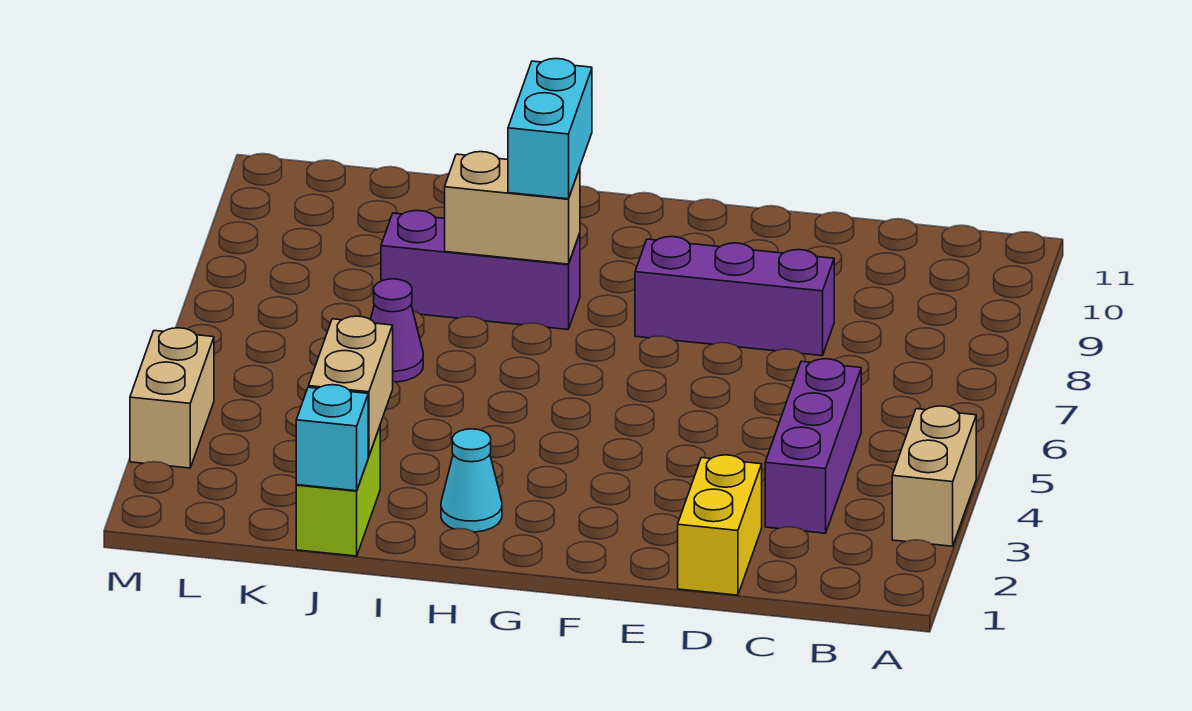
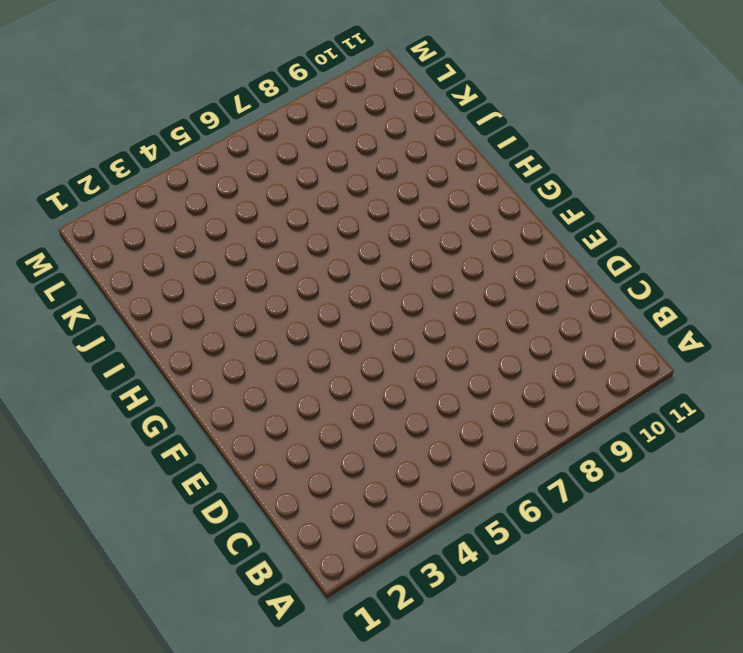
none -> tan brick A3:A4 level 1
none -> purple brick C3:C5 level 1
none -> yellow brick D1:D2 level 1

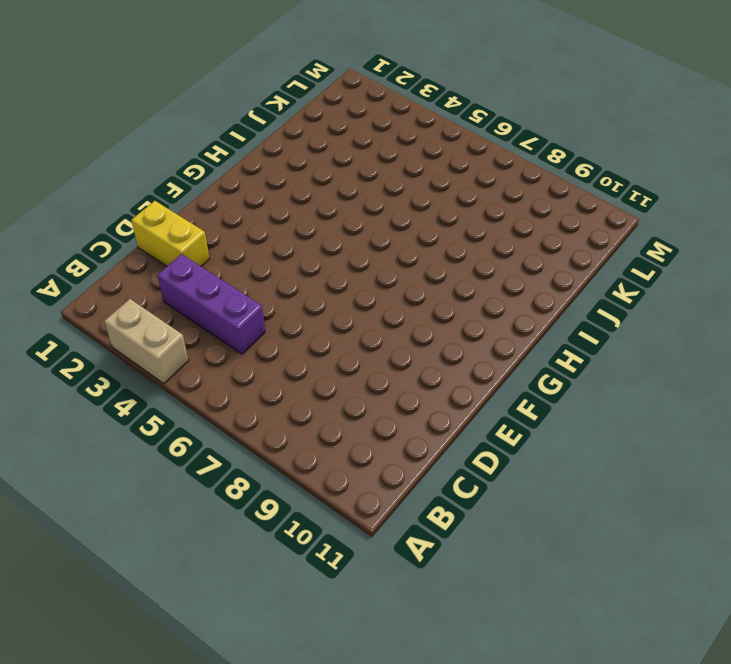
none -> purple brick D8:F8 level 1
none -> cyan cone H2 level 1
none -> purple brick H8:J8 level 1

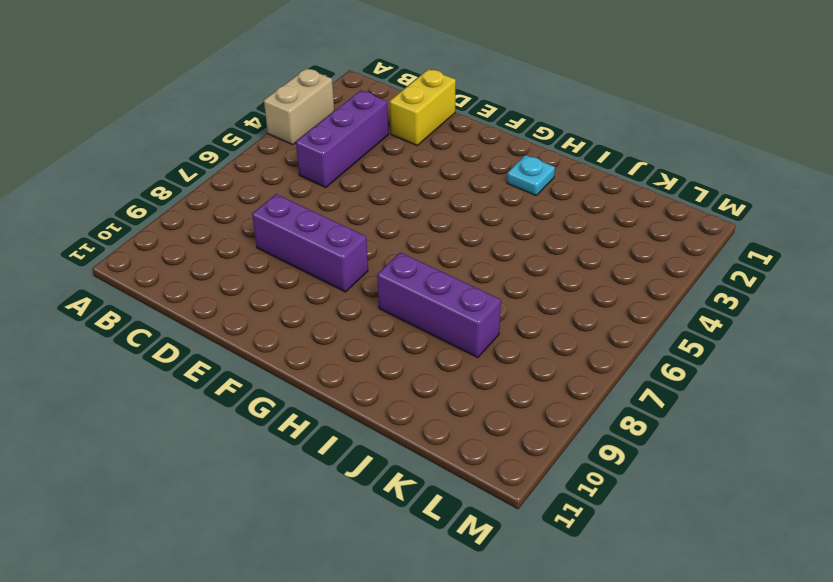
cyan plate H2 level 1 -> cyan cone H2 level 1
none -> lime brick J1:J2 level 1
none -> purple cone J6 level 1
none -> tan brick M3:M4 level 1

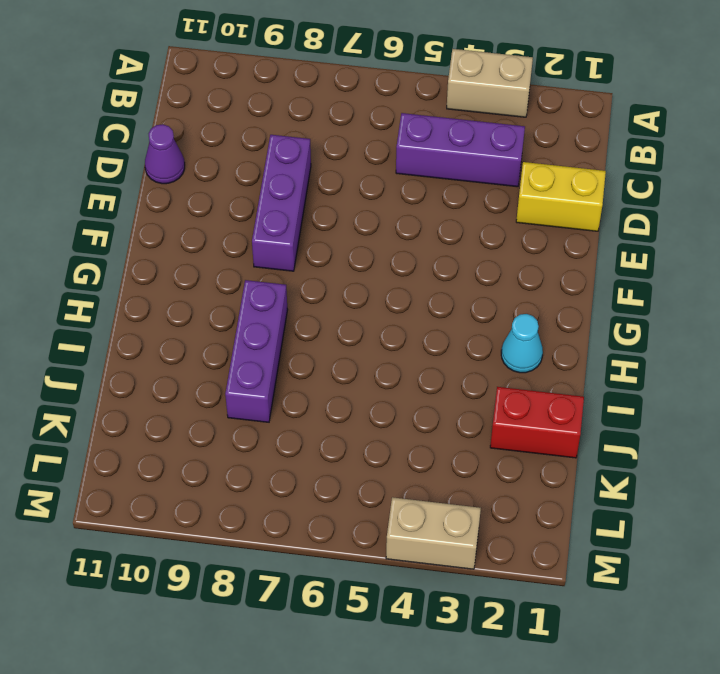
purple cone D11 level 1 -> purple cone J6 level 1
red brick J1:J2 level 1 -> lime brick J1:J2 level 1
none -> tan brick H8:I8 level 2
none -> cyan brick J1 level 2
none -> tan brick J2:J3 level 2

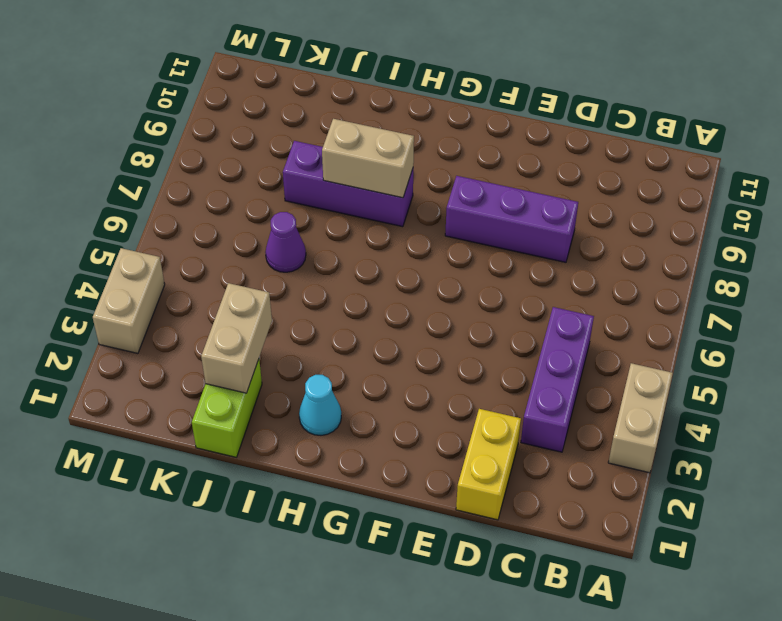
none -> cyan brick J1 level 2
none -> cyan brick H8:H9 level 3

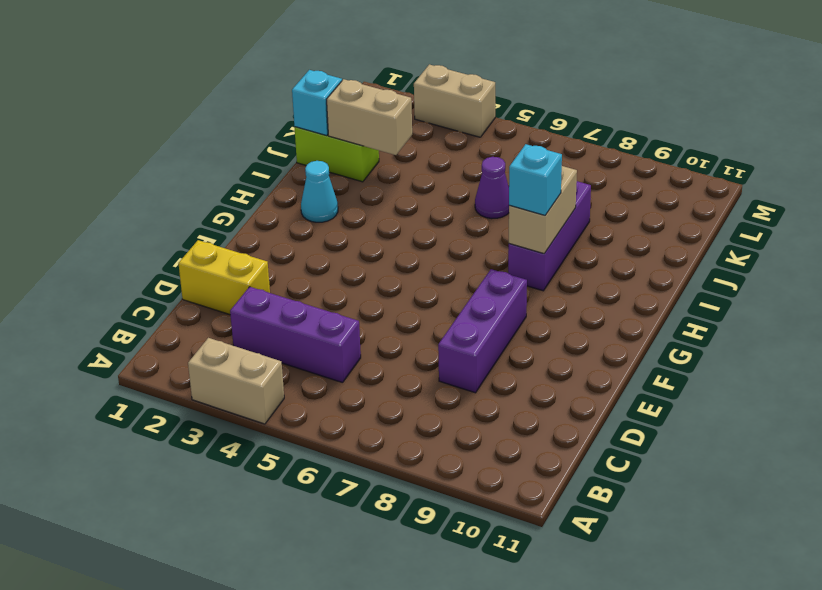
cyan brick H8 level 3 -> cyan brick H8:H9 level 3

